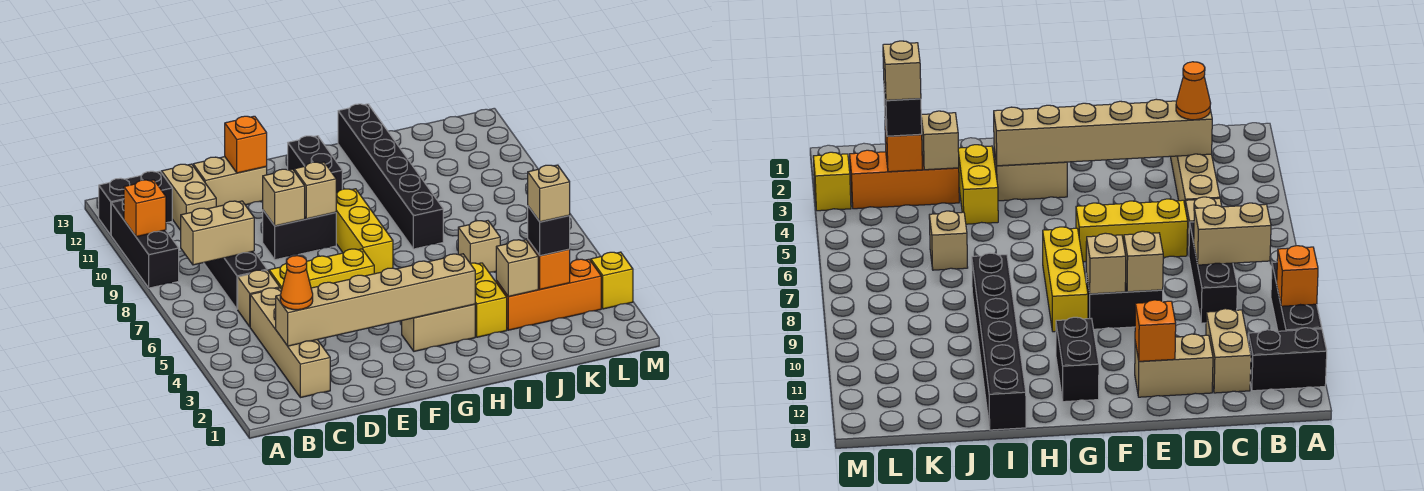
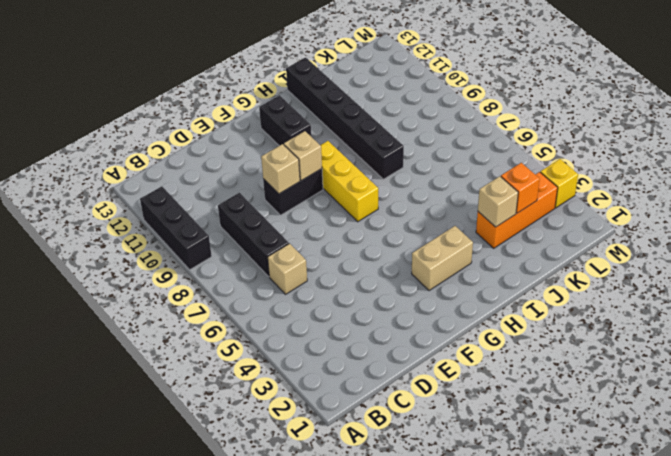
none -> black brick A12:B12 level 1
none -> tan brick C2:C5 level 1
none -> tan brick C11:C12 level 1

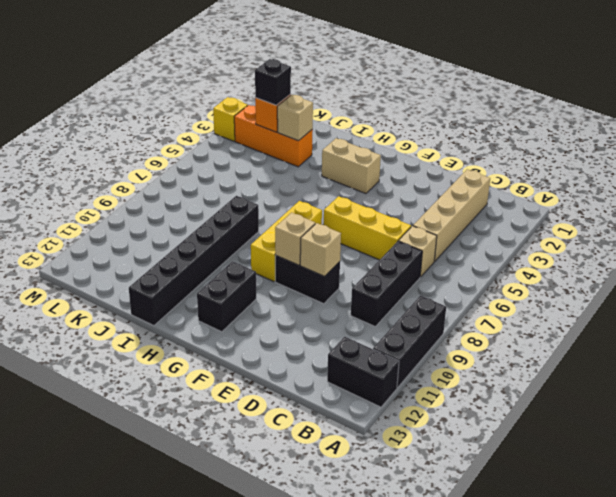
none -> tan brick C11:C12 level 1
none -> tan brick D12:E12 level 1
none -> yellow brick I3:I4 level 1

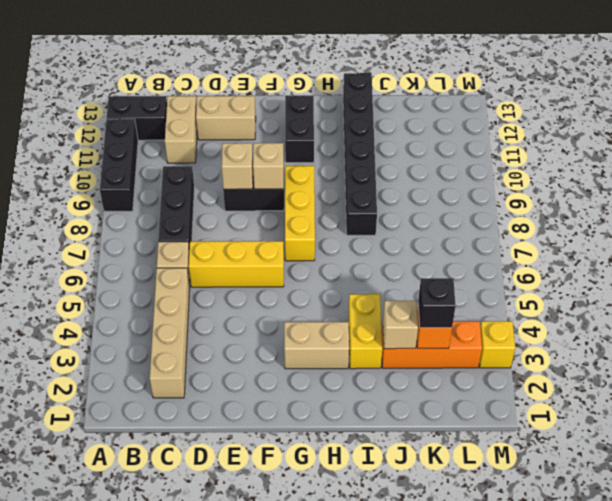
none -> tan brick J6 level 1
none -> orange brick A10 level 2
none -> tan brick B8:C8 level 2

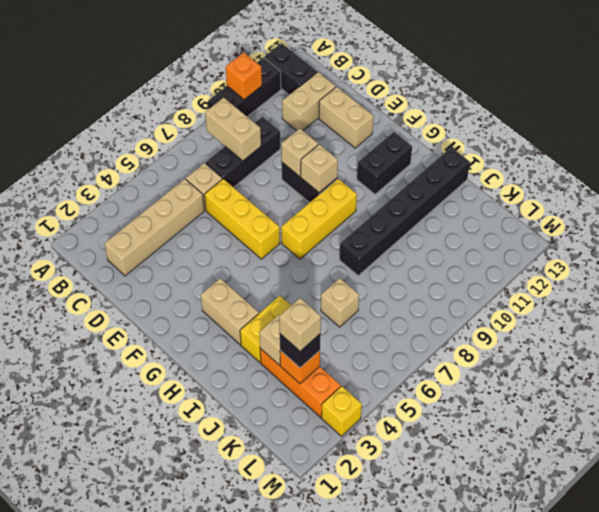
none -> tan brick C3:H3 level 2
none -> orange brick E12 level 2
none -> orange cone C3 level 3

